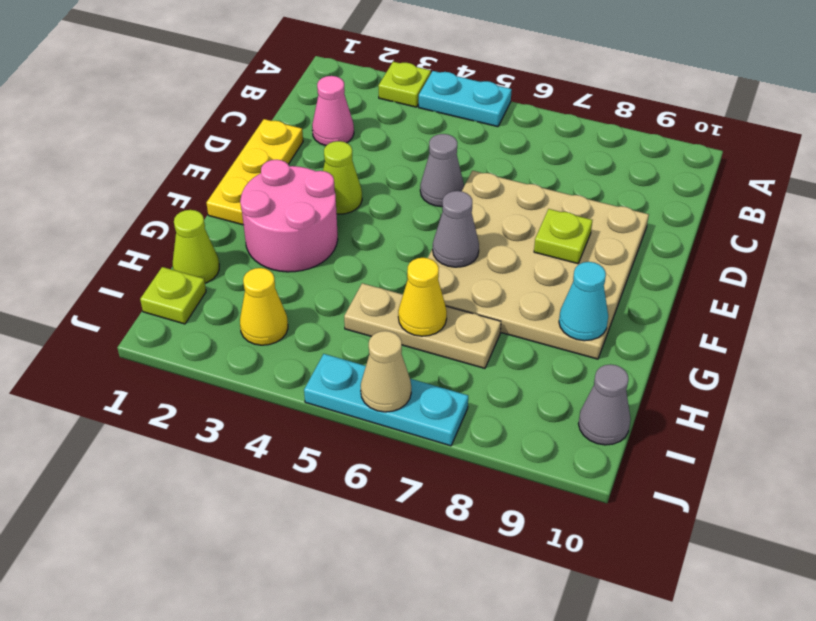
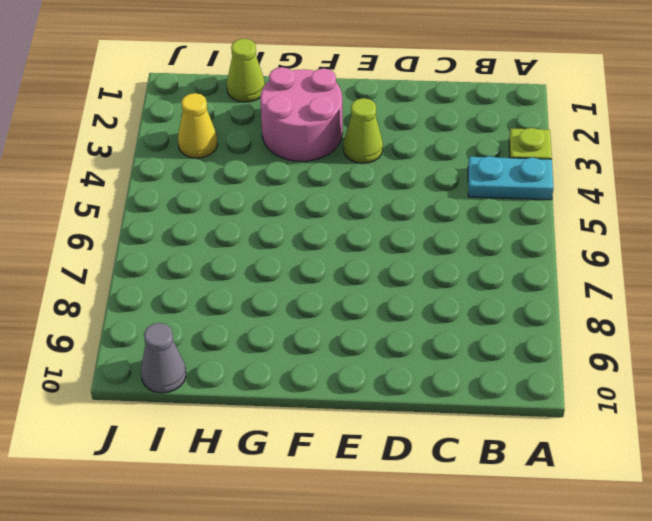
cyan plate A4:B4 level 1 -> cyan plate A4:A5 level 1
none -> pink cone C2 level 1
none -> yellow plate D1:F1 level 1
none -> grey cone D5 level 1

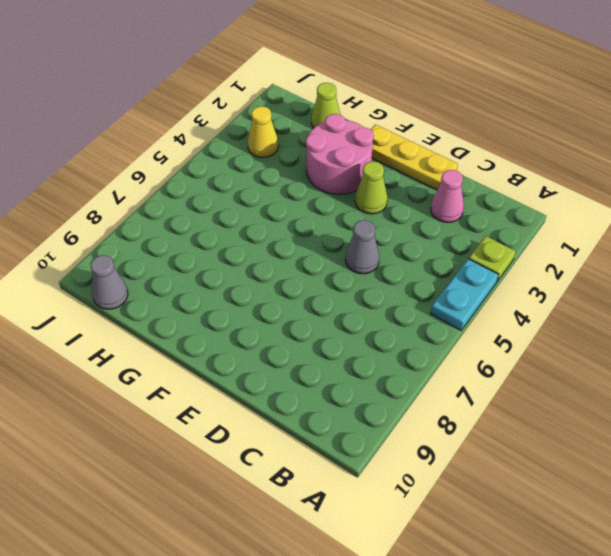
none -> tan plate D6:G9 level 1
none -> tan plate H5:H7 level 1
none -> lime plate I1 level 1

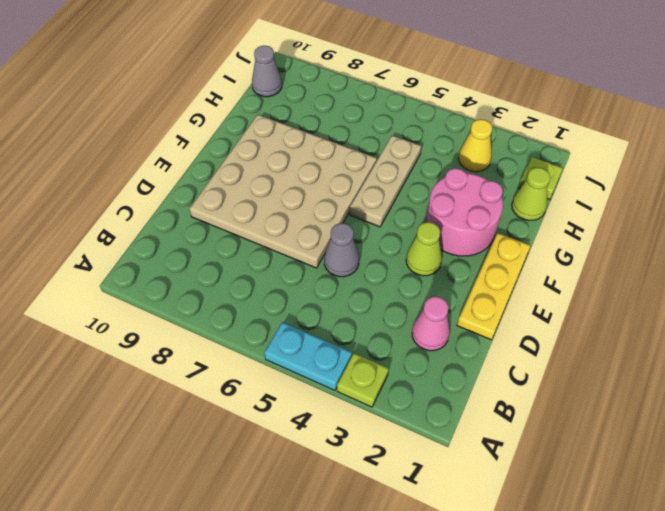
tan plate F5:H5 level 1 -> tan plate H5:H7 level 1
none -> cyan plate J5:J7 level 1
none -> lime plate E8 level 2
none -> grey cone F6 level 2

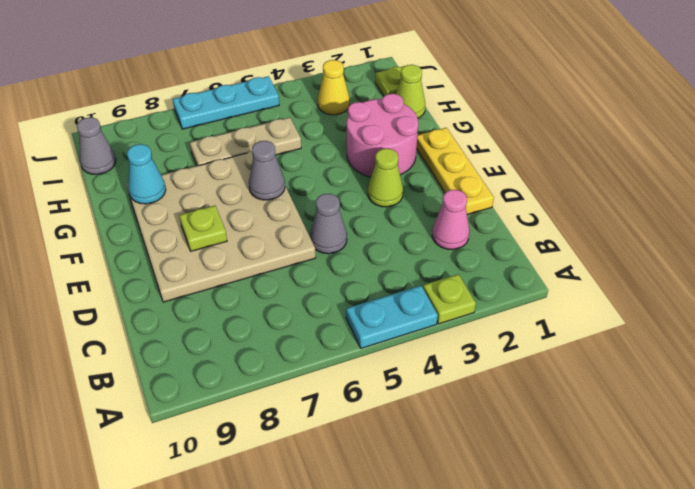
none -> yellow cone H6 level 2
none -> tan cone J6 level 2

